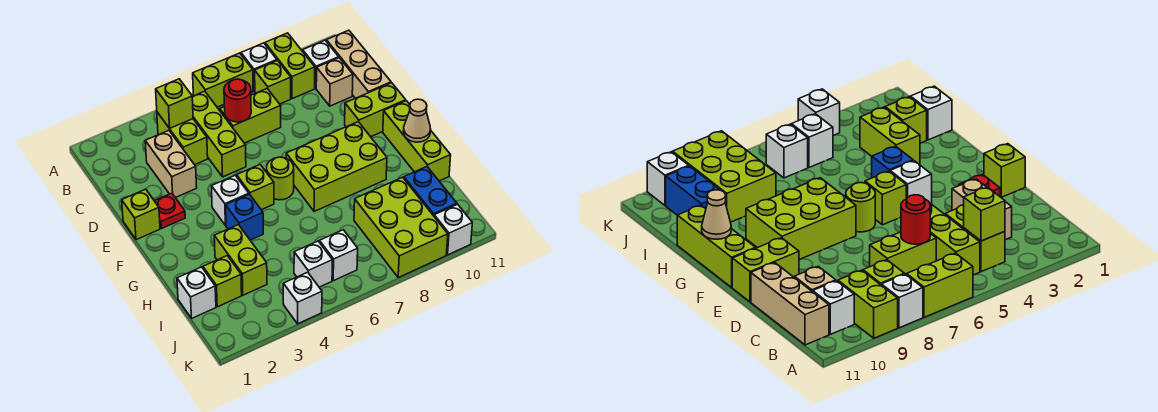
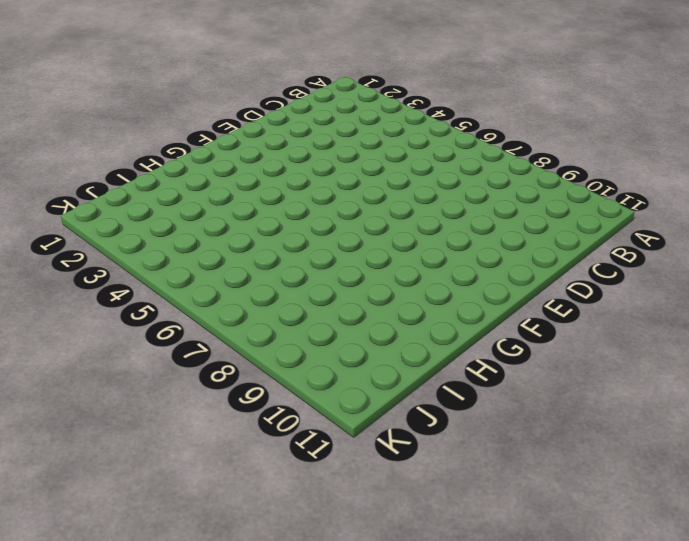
none -> lime brick A6:A7 level 1
none -> white brick A8 level 1
none -> lime brick A9:B9 level 1
none -> lime brick B4:C4 level 1

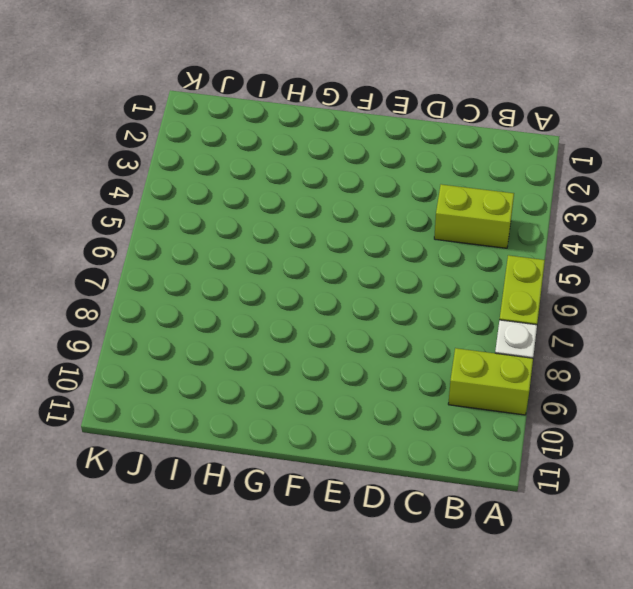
none -> lime brick B5:D5 level 1
none -> lime brick B8 level 1
none -> white brick B10 level 1
none -> tan brick B11:D11 level 1

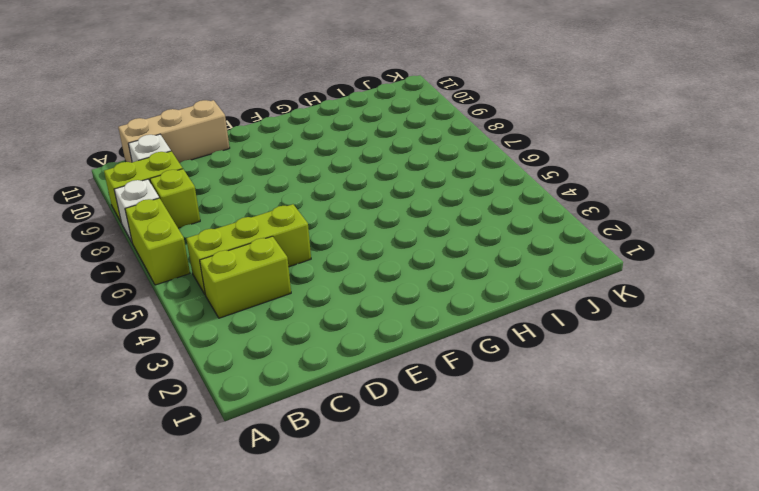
none -> tan brick C3:D3 level 1
none -> lime brick C6:C7 level 1
none -> tan brick C10 level 1
none -> lime brick E1 level 1

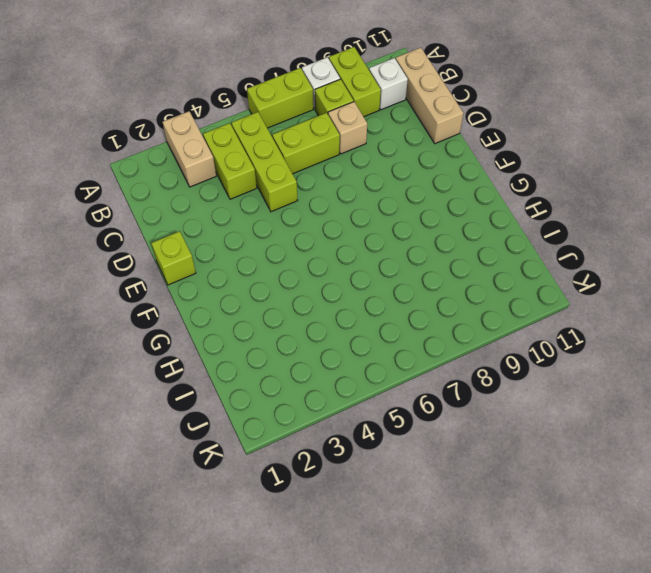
tan brick A3:B3 level 1 -> tan brick C3:D3 level 1
tan brick C8 level 1 -> tan brick C10 level 1
none -> red plate E2 level 1
none -> lime brick E10:E11 level 1
none -> white brick F4 level 1
none -> lime brick F5 level 1

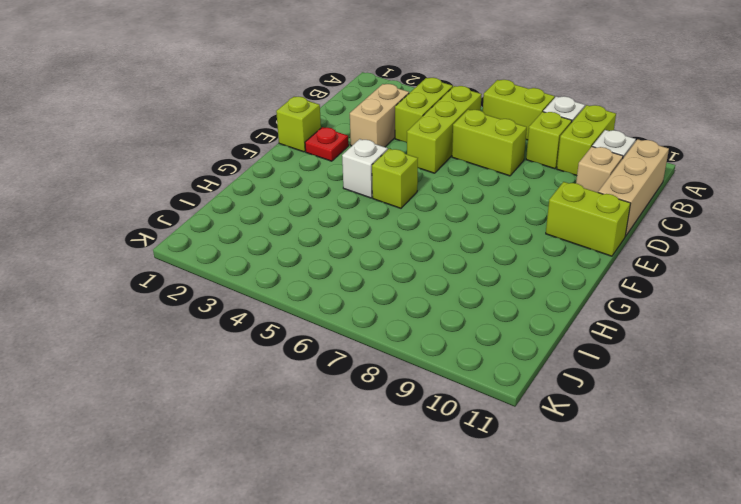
none -> lime round brick F6 level 1
none -> lime brick F7:G9 level 1
none -> lime brick F11:H11 level 1
none -> blue brick G4 level 1

